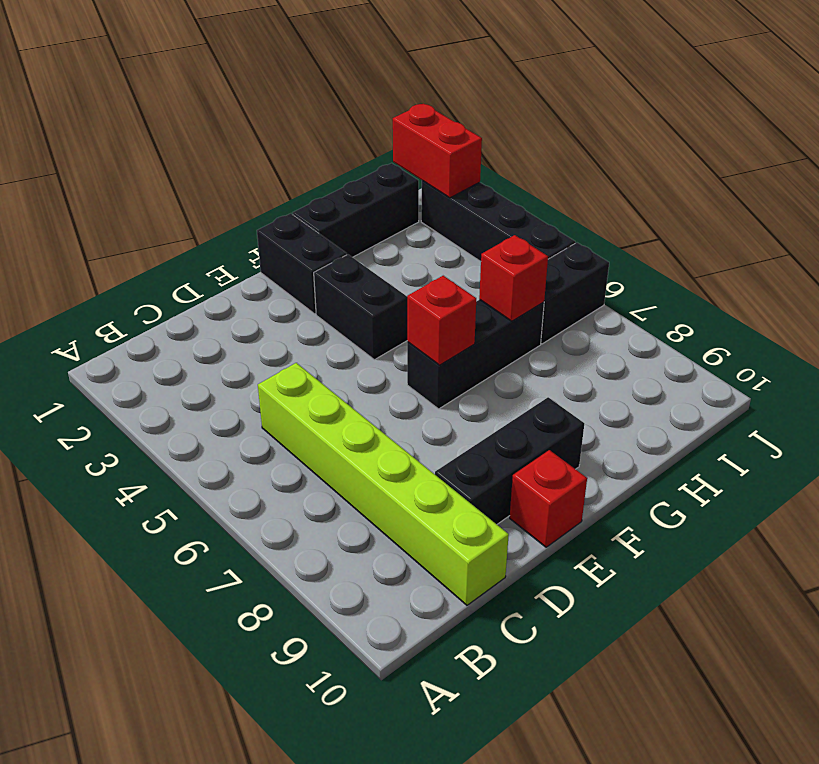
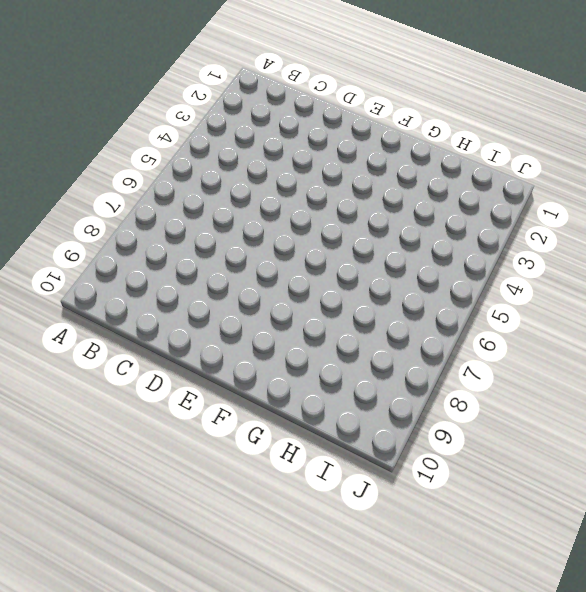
none -> lime brick C5:C10 level 1
none -> black brick D9:F9 level 1
none -> red brick E10 level 1

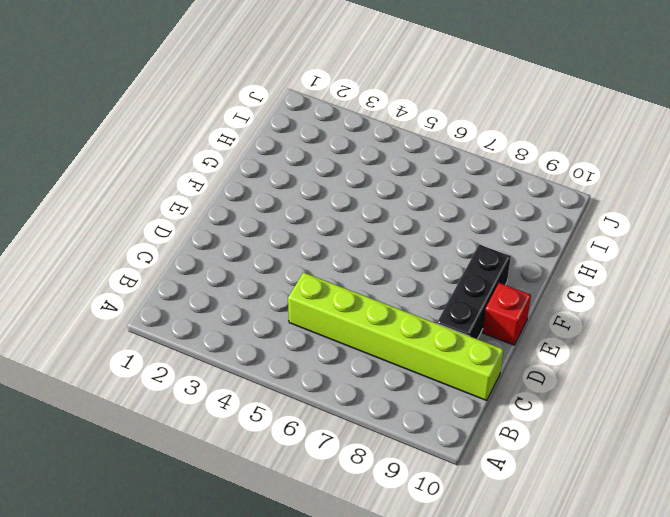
none -> black brick F1:F2 level 1
none -> black brick F3:F4 level 1
none -> black brick F6:H6 level 1

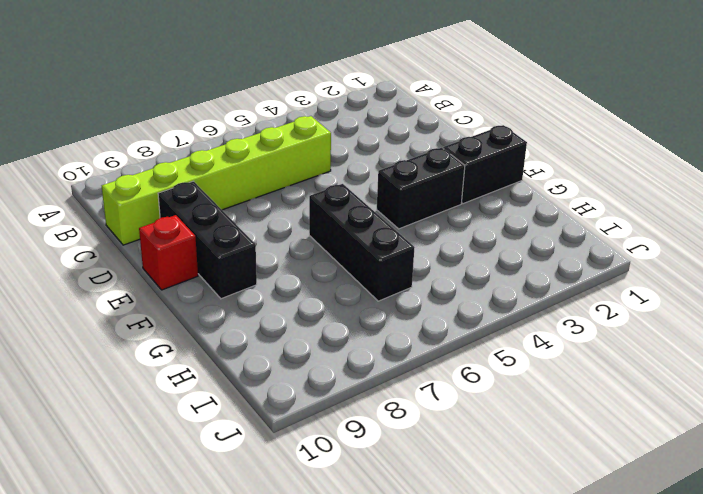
none -> black brick G1:I1 level 1
none -> black brick I6:J6 level 1
none -> black brick J2:J5 level 1

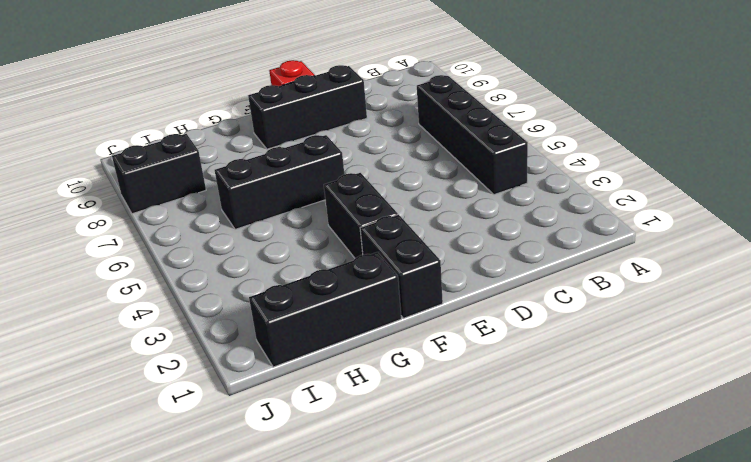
black brick B4:B7 level 1 -> black brick J2:J5 level 1
black brick I8:J8 level 1 -> black brick I6:J6 level 1
none -> lime brick C5:C10 level 1
none -> red brick F6 level 2
none -> red brick H6 level 2

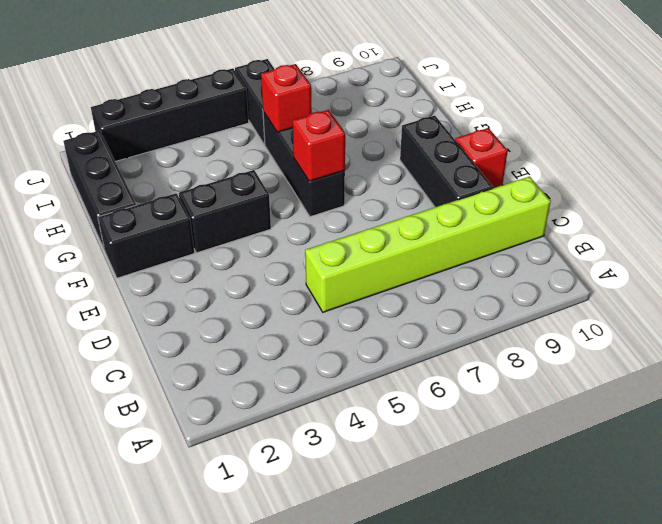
none -> red brick J1:J2 level 2

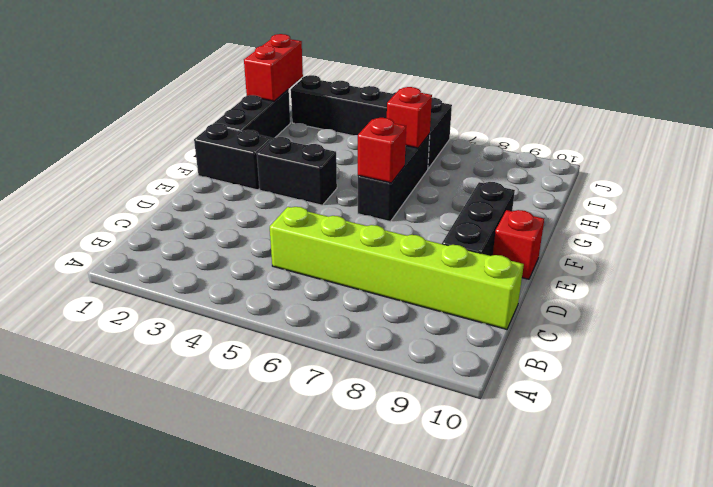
red brick I1:J1 level 2 -> red brick J1:J2 level 2

